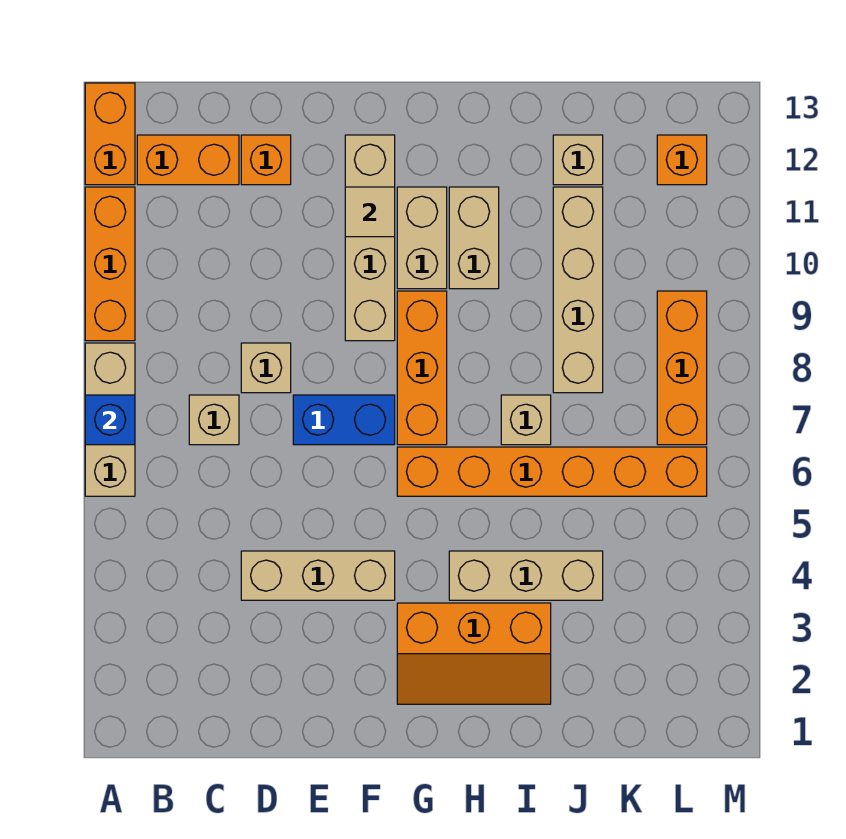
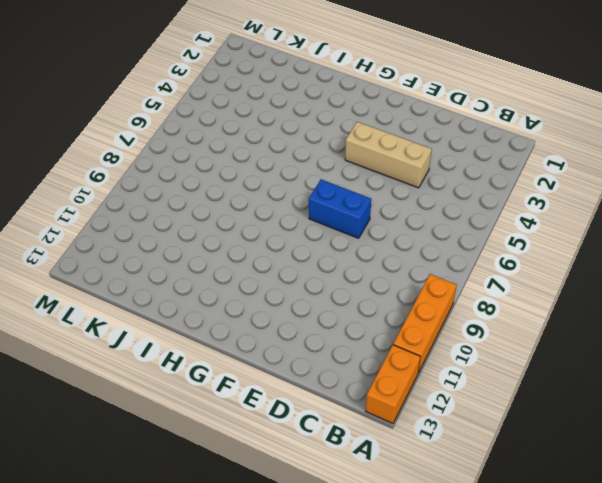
none -> tan brick A6:A8 level 1
none -> orange brick B12:C12 level 1
none -> tan brick C7 level 1

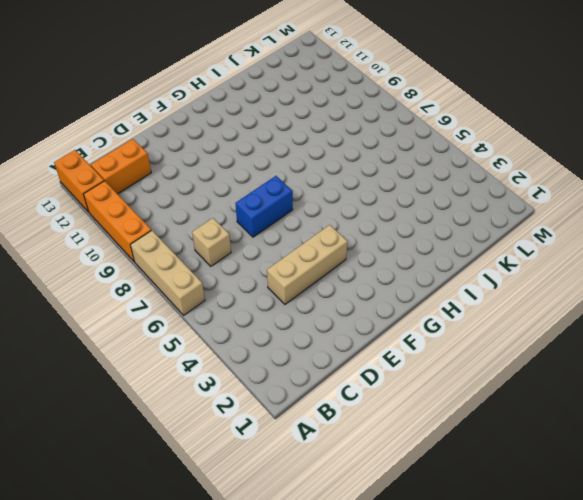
none -> tan brick D8 level 1
none -> orange brick D12 level 1
none -> tan brick F9:F12 level 1

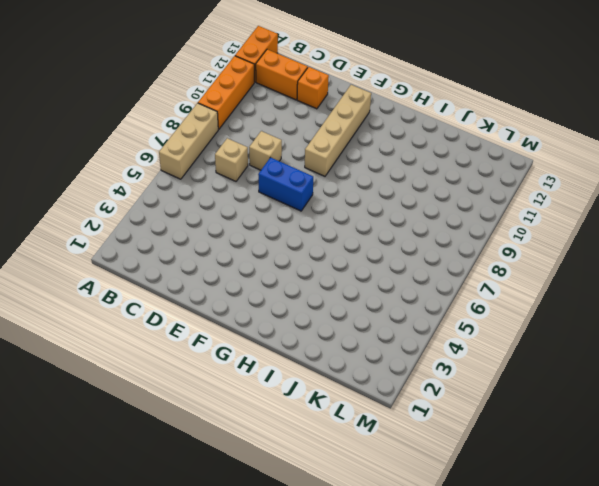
none -> tan brick D4:F4 level 1
none -> orange slope G2:I3 level 1 top 3
none -> orange brick G6:L6 level 1

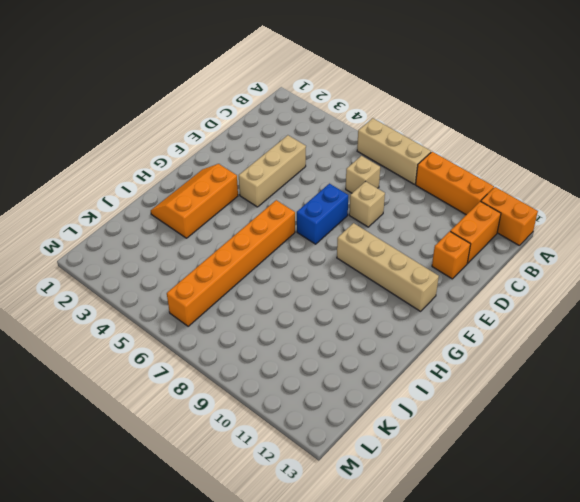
none -> orange brick G7:G9 level 1
none -> tan brick G10:G11 level 1
none -> tan brick H4:J4 level 1

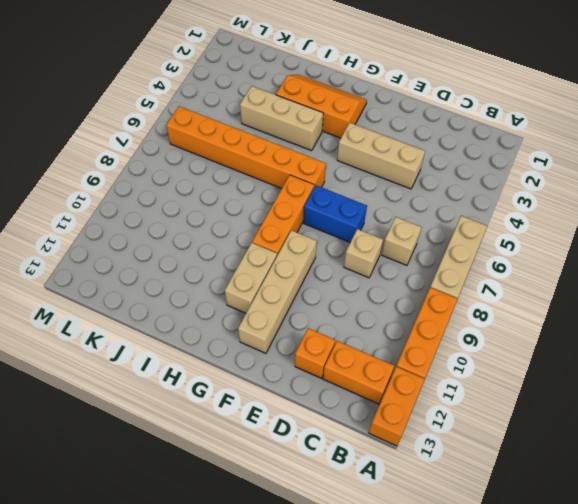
none -> tan brick H10:H11 level 1
none -> tan brick I7 level 1
none -> tan brick J8:J11 level 1

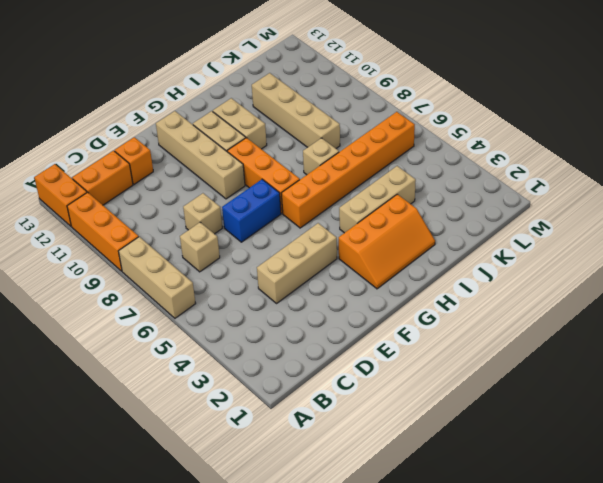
none -> tan brick J12 level 1
none -> orange brick L7:L9 level 1
none -> orange brick L12 level 1

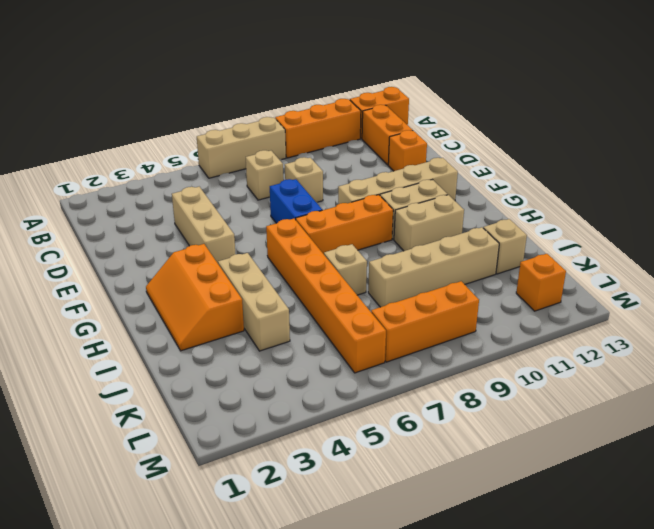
none -> blue brick A7 level 2
none -> tan tile F11 level 2

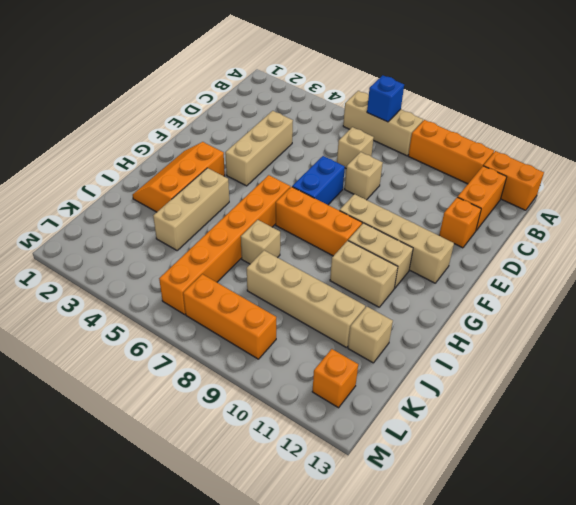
none -> tan tile F11 level 2

